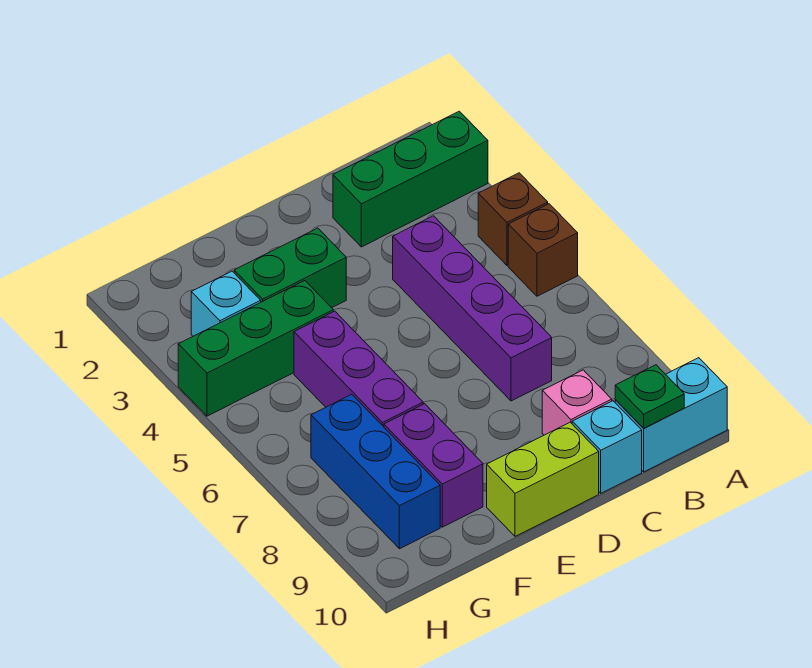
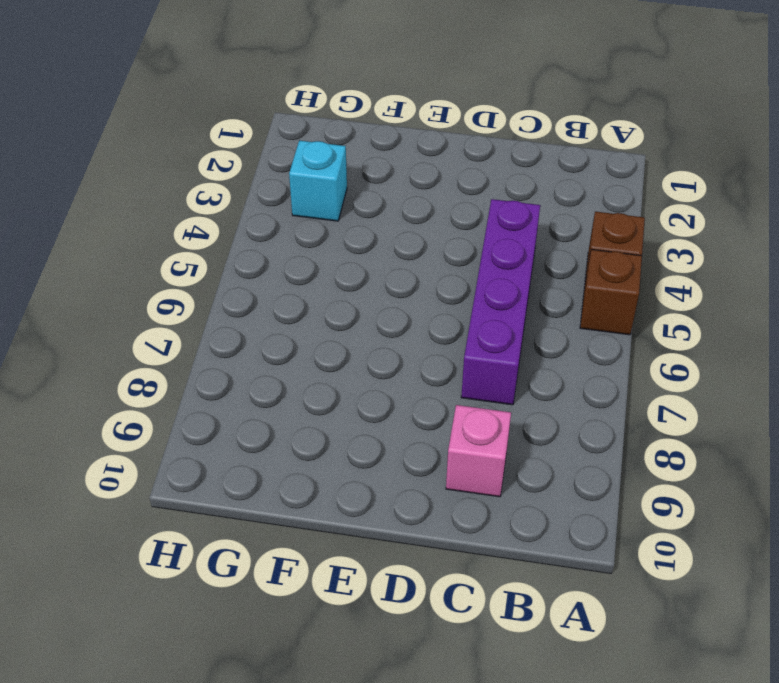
none -> green brick A2:C2 level 1
none -> cyan brick A10:B10 level 1
none -> cyan brick C10 level 1

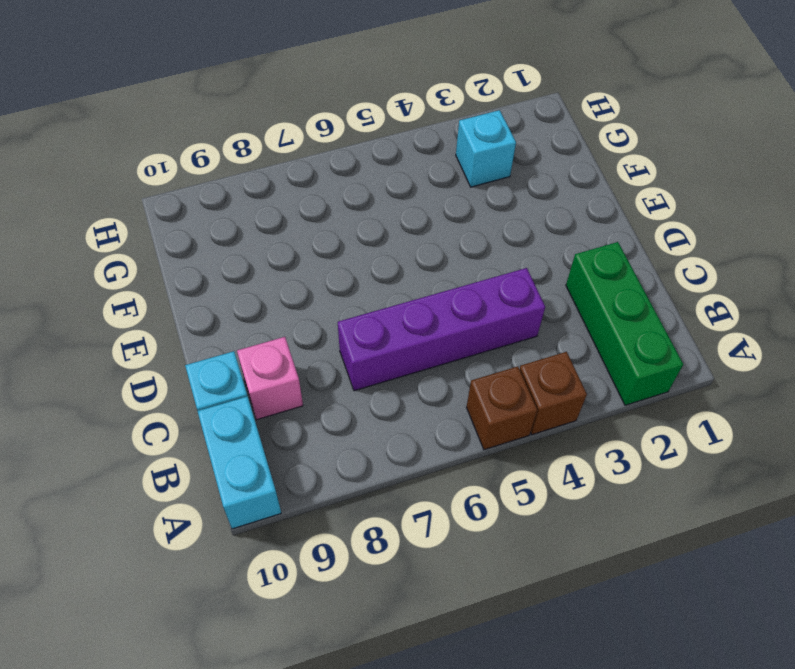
none -> lime brick D10:E10 level 1
none -> green brick E3:F3 level 1
none -> green brick F4:H4 level 1

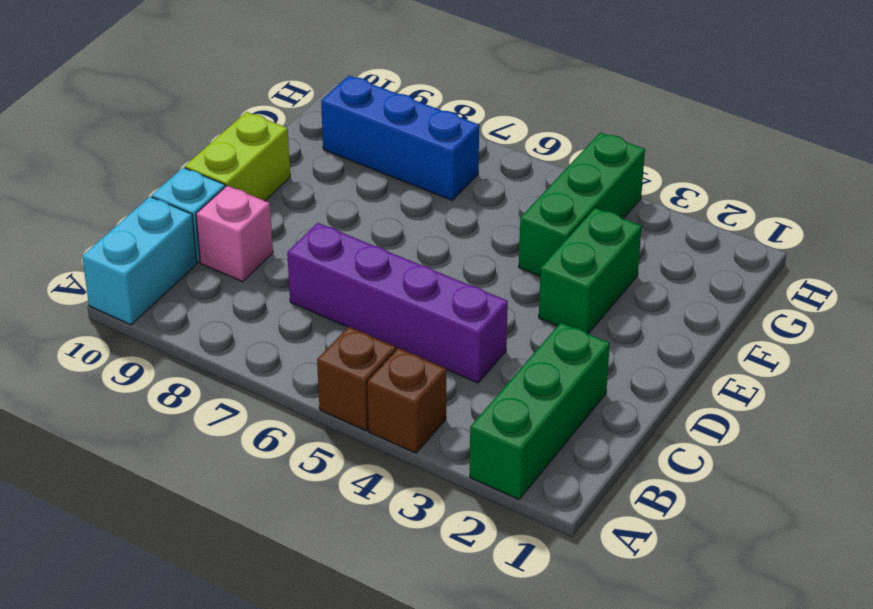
none -> purple brick F5:F7 level 1
none -> purple brick F8:F9 level 1
none -> cyan brick G3 level 1

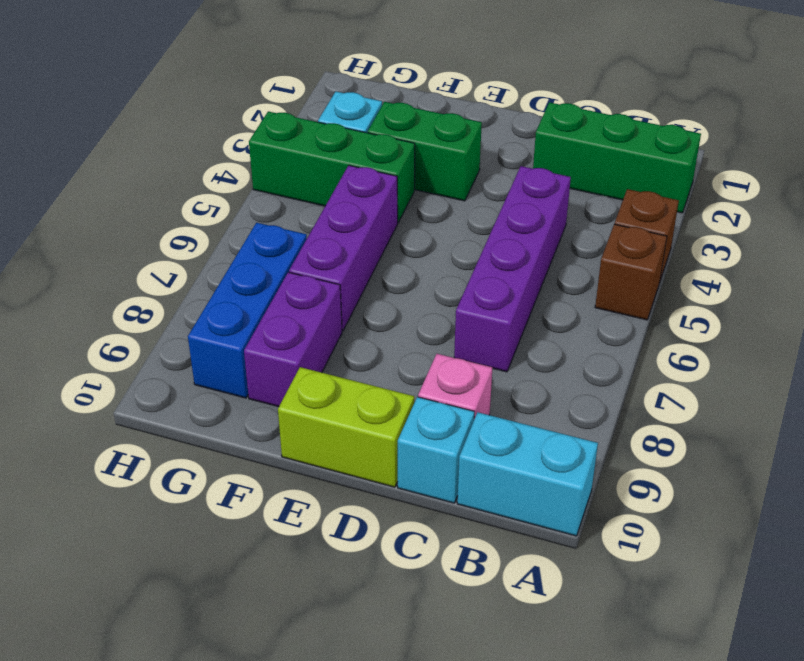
none -> green plate B10 level 2

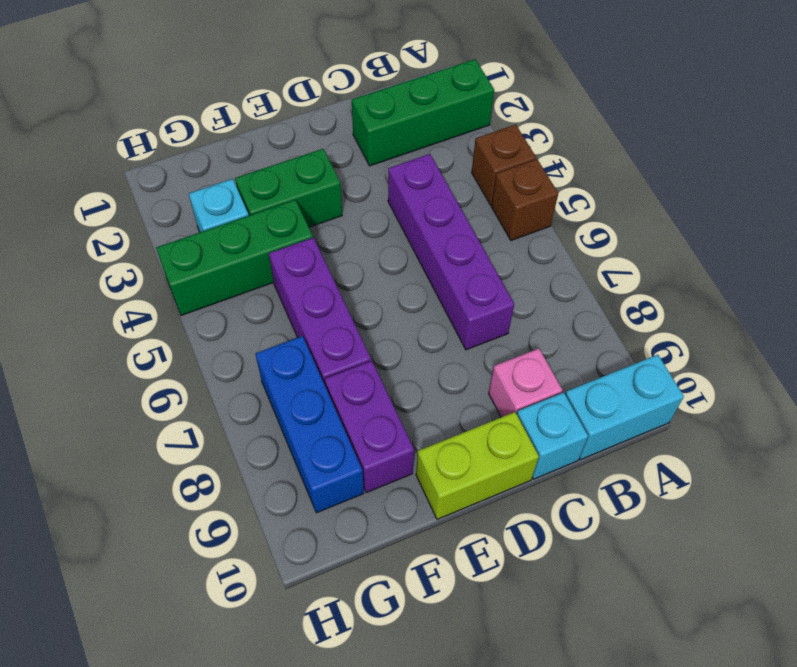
none -> green plate B10 level 2

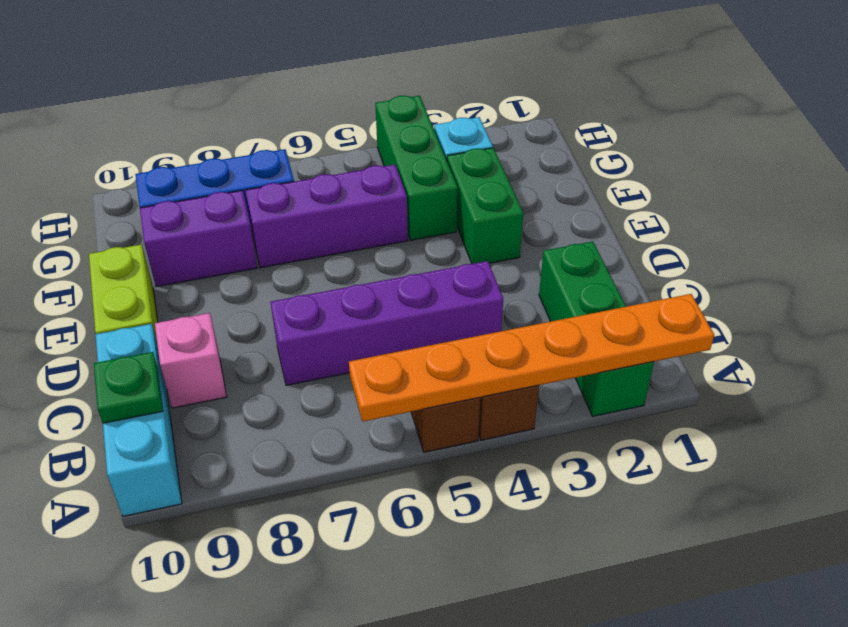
orange plate A1:A6 level 2 -> none

